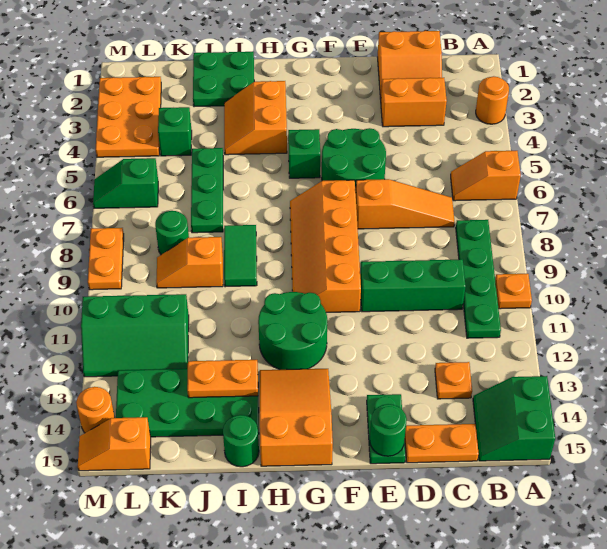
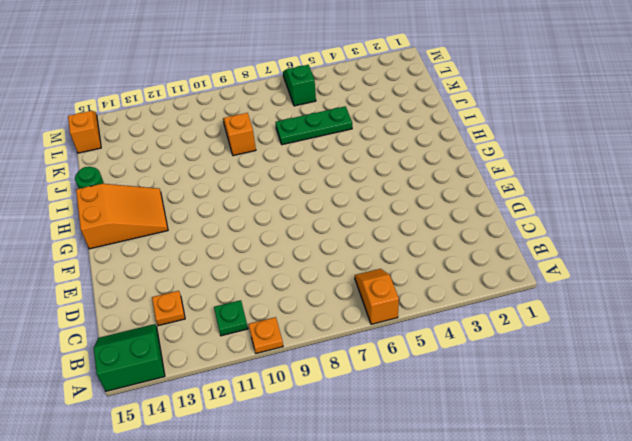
green plate B11 level 1 -> green plate B8:B11 level 1
none -> orange round brick A3 level 1
none -> orange slope C1:D2 level 1 top 1
none -> orange brick C3:D3 level 1
none -> orange slope C7:E7 level 1 top E

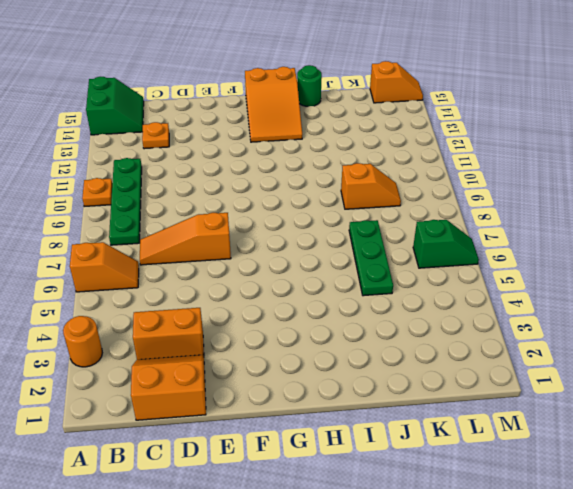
none -> green brick C10:E10 level 1
none -> orange plate C15:D15 level 1
none -> green round brick E5:F6 level 1
none -> green plate E14:E15 level 1

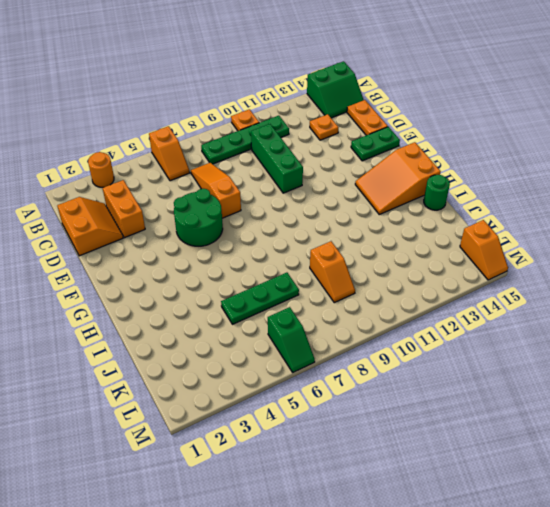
none -> orange slope F7:G10 level 1 top F
none -> green brick G5 level 1
none -> green round brick G11:H12 level 1
none -> orange slope H3:I4 level 1 top H

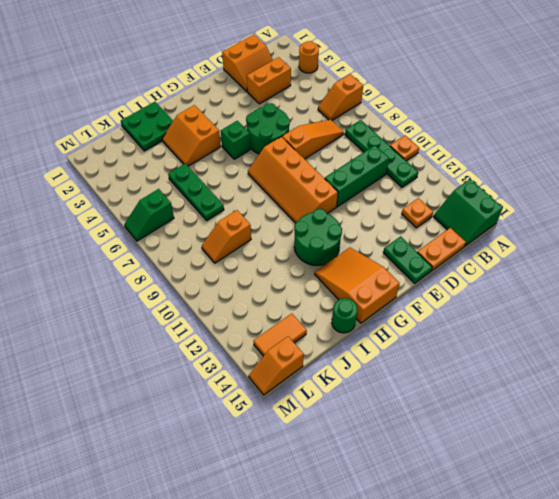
orange tile K14:L14 level 1 -> green plate I13:L14 level 1
none -> green tile I8:I9 level 1
none -> green brick K4 level 1
none -> green round brick K8 level 1
none -> green slope K11:M12 level 1 top 11

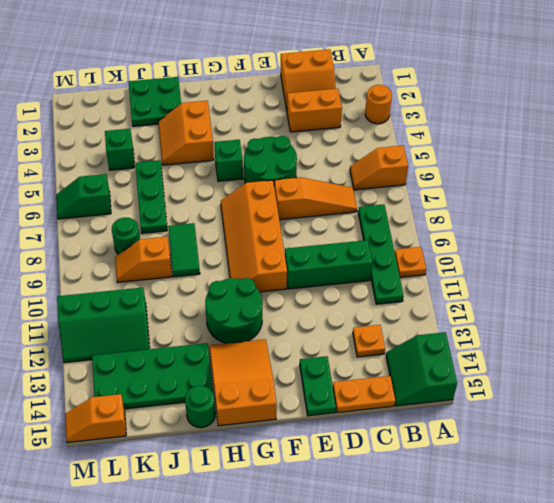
none -> orange plate L2:M4 level 1
none -> orange plate M8:M9 level 1
none -> orange round brick M14 level 1
none -> green round brick E15 level 2

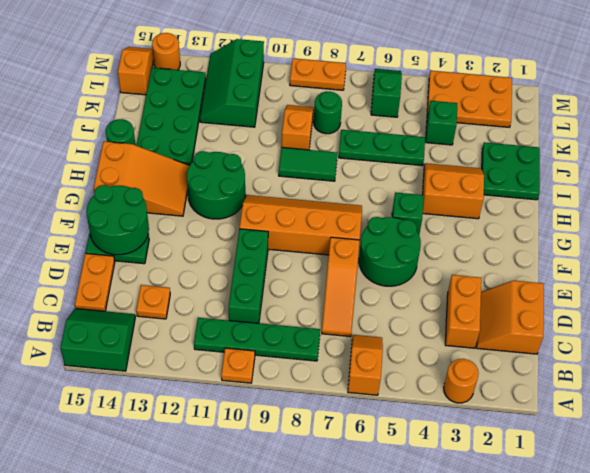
green round brick E14:F15 level 2 -> green round brick E15 level 2
none -> orange plate I13:J13 level 2

